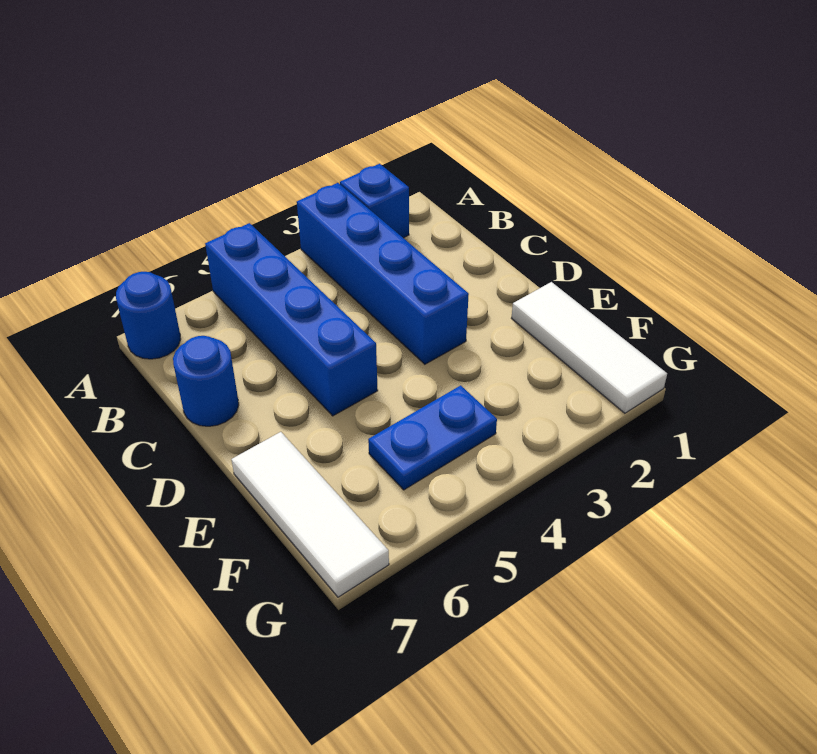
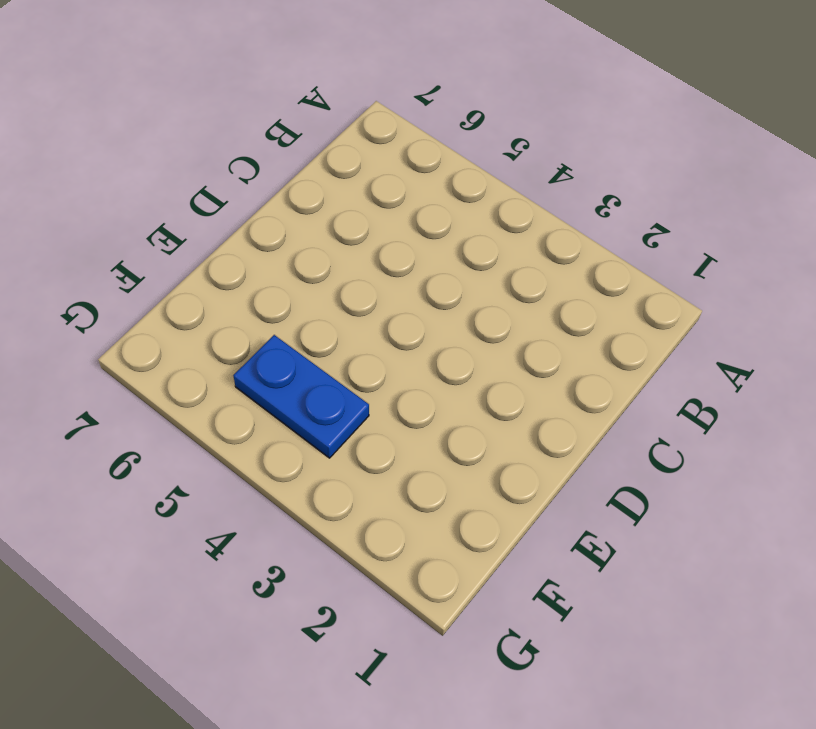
none -> blue brick A2 level 1
none -> blue brick A3:D3 level 1

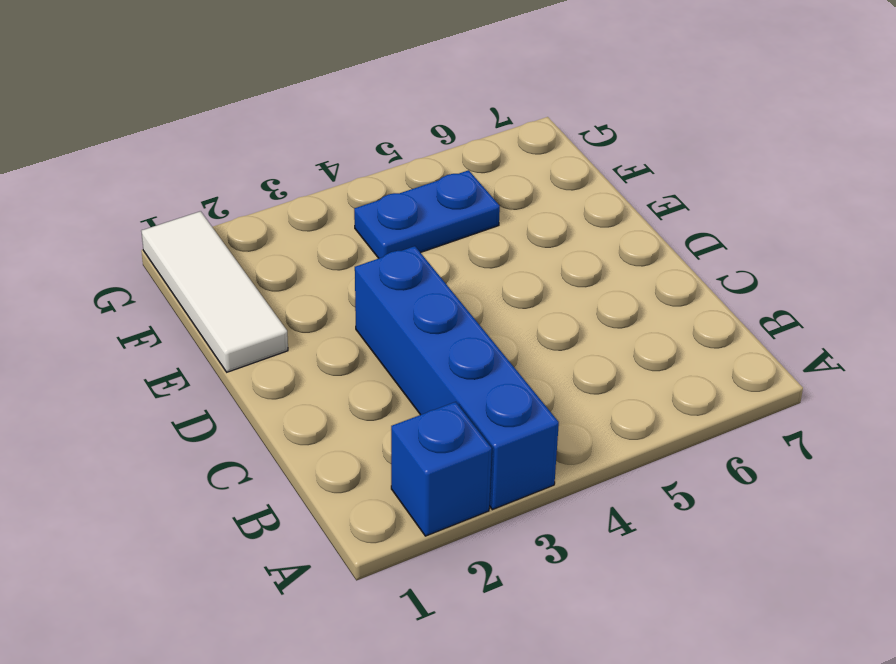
none -> blue brick A5:D5 level 1
none -> blue round brick A7 level 1

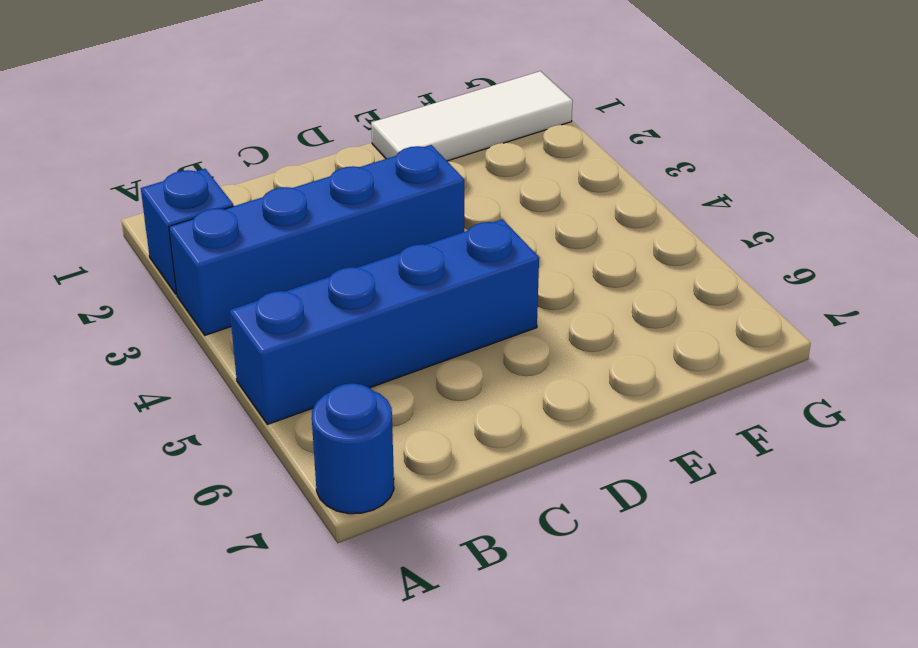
none -> blue round brick C7 level 1
none -> white tile E7:G7 level 1

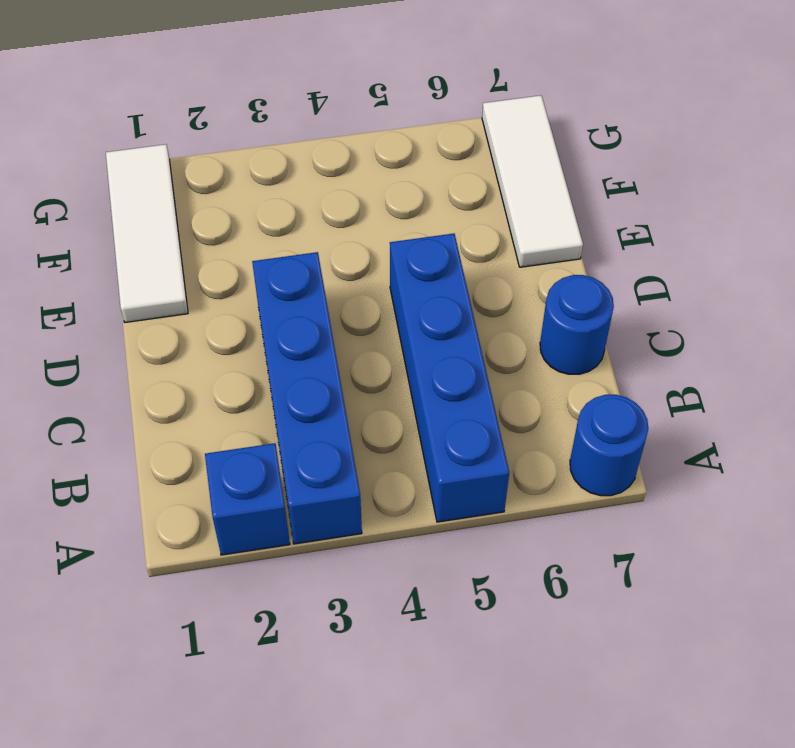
none -> blue plate F4:F5 level 1

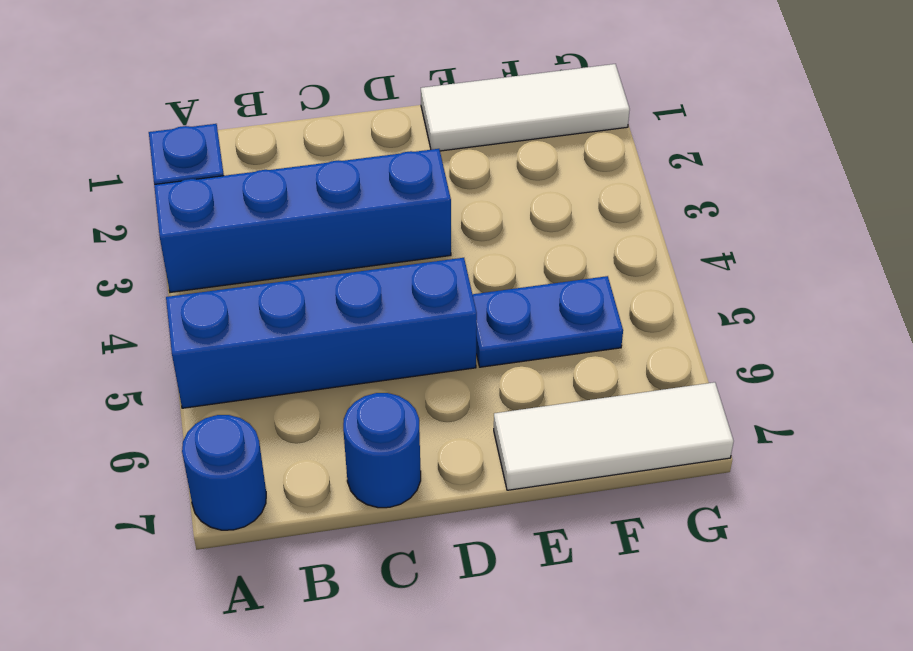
blue plate E5:F5 level 1 -> blue plate F4:F5 level 1

